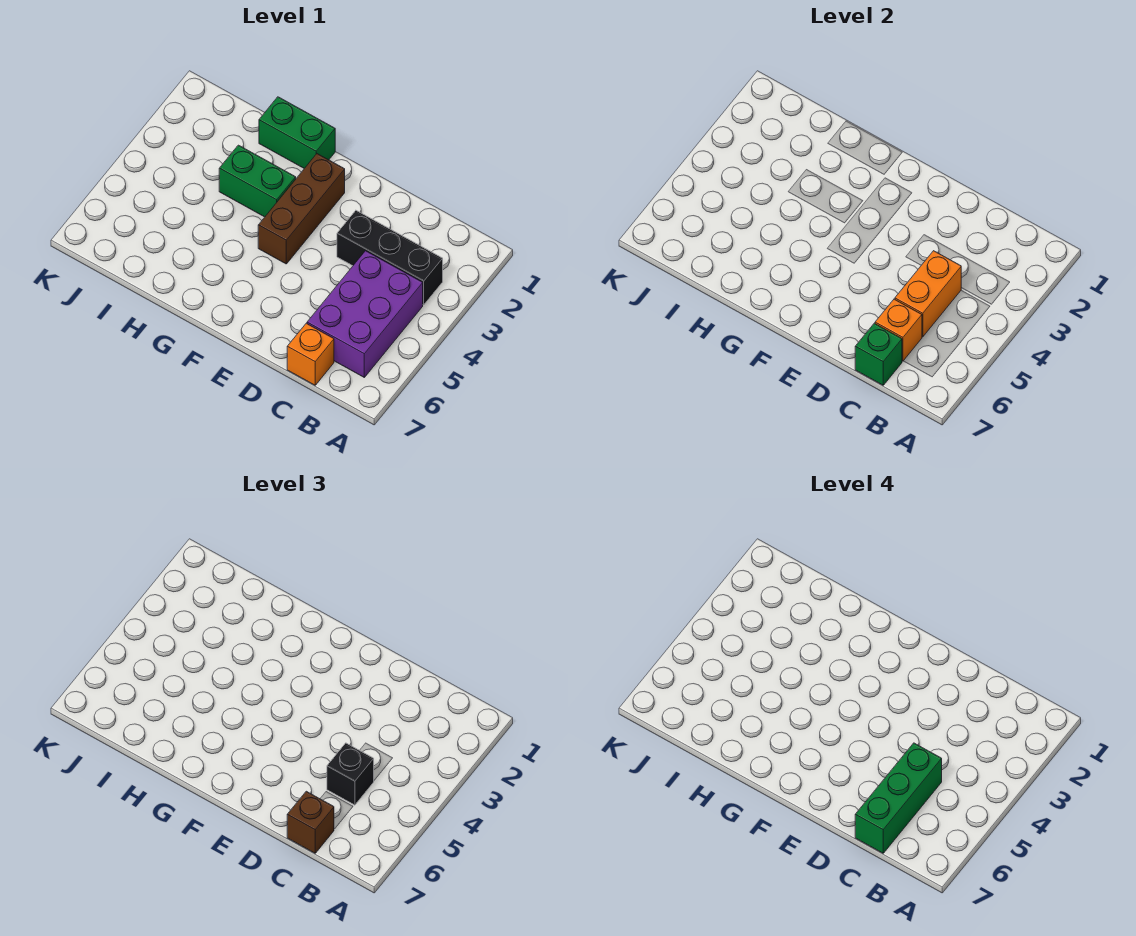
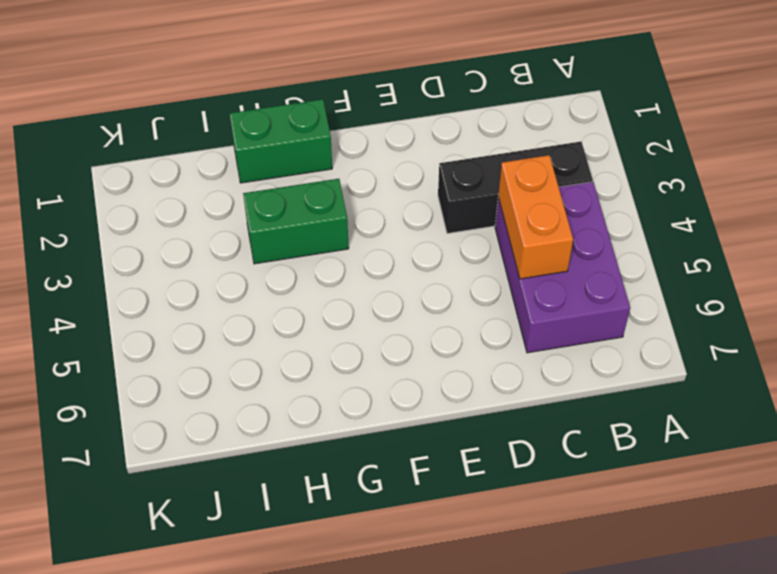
none -> orange brick C7 level 1
none -> brown brick F2:F4 level 1
none -> orange brick C6 level 2

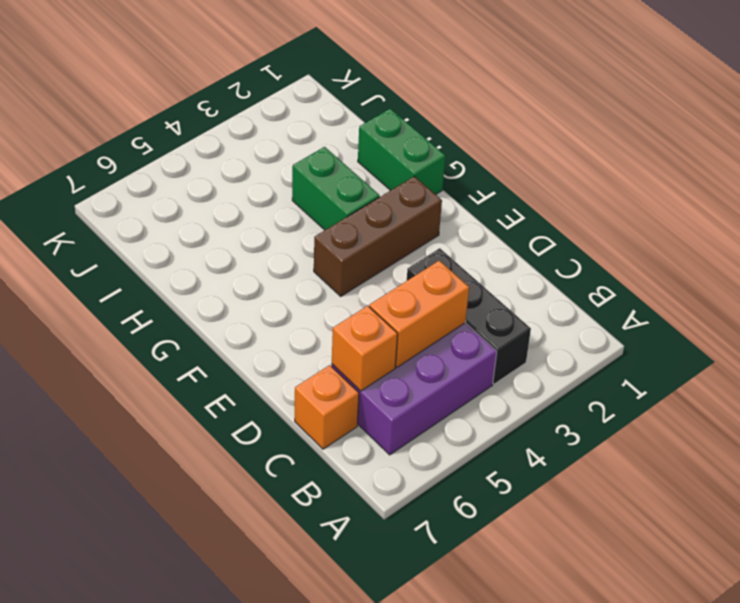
none -> green brick C7 level 2
none -> black brick C5 level 3
none -> brown brick C7 level 3

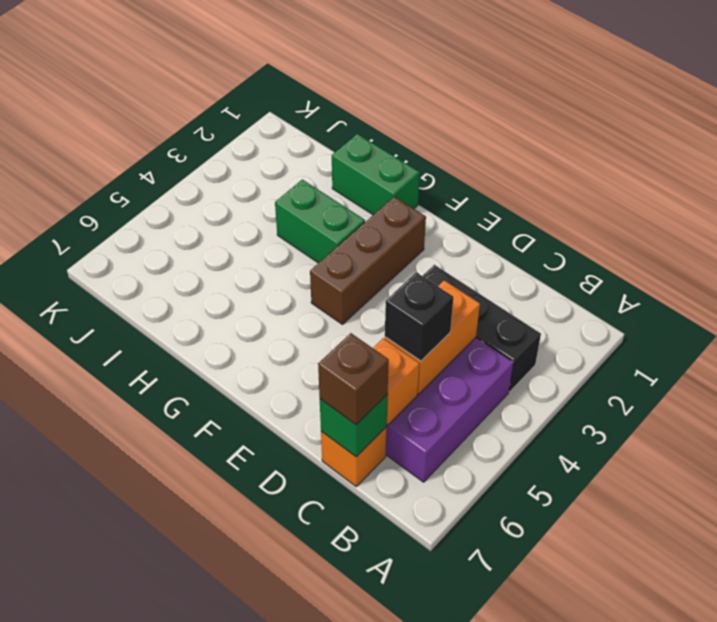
none -> green brick C5:C7 level 4

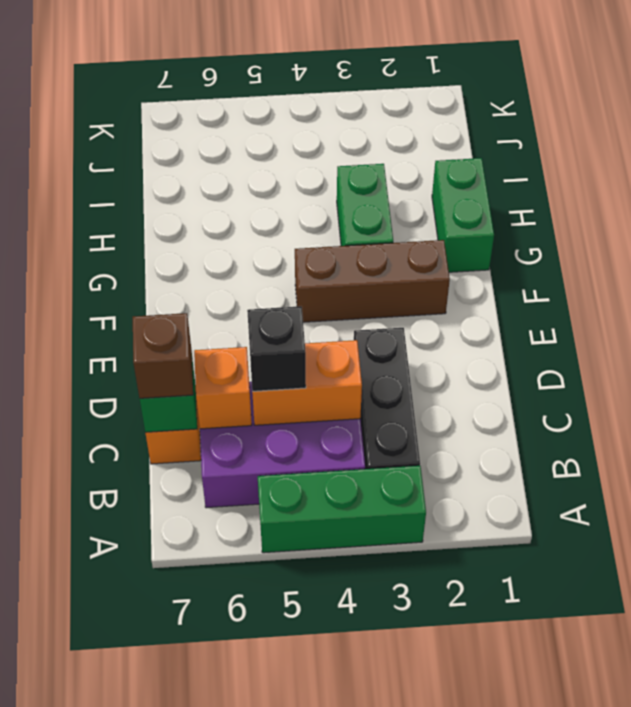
green brick A3:A5 level 1 -> green brick C5:C7 level 4

